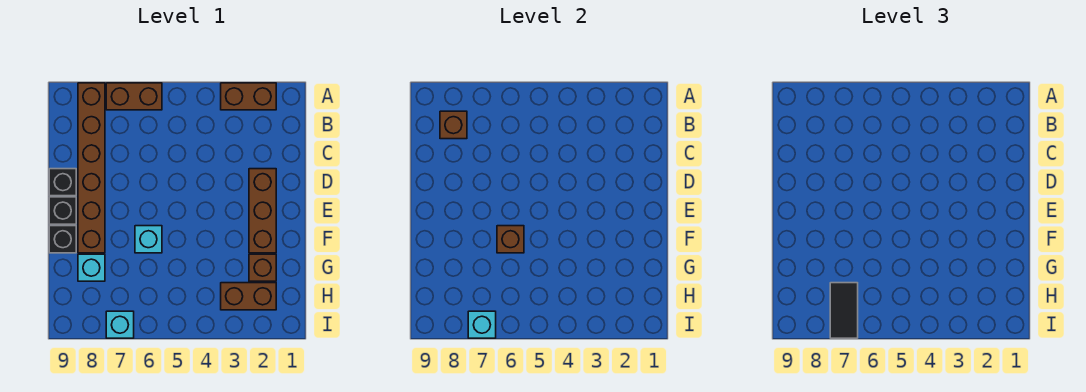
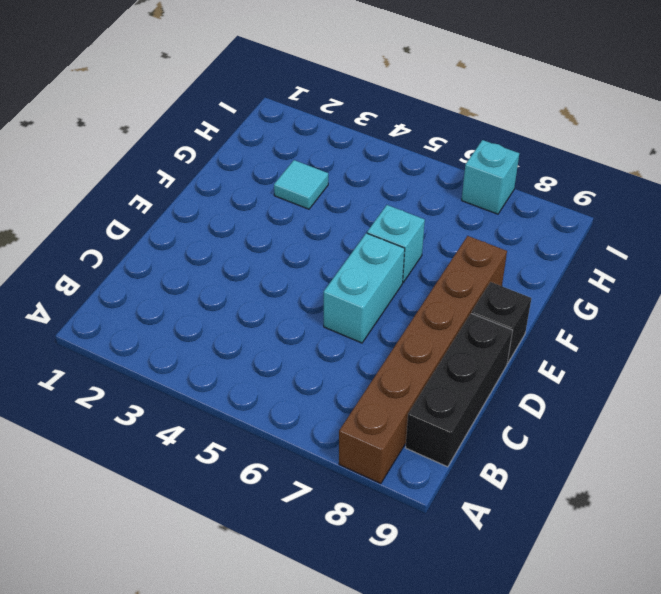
black brick B9:D9 level 1 -> black brick D9 level 1
cyan brick D6:E6 level 1 -> none
cyan tile G3 level 1 -> none
none -> brown brick A2:A3 level 1
none -> brown brick A6:A7 level 1
none -> brown brick D2:F2 level 1

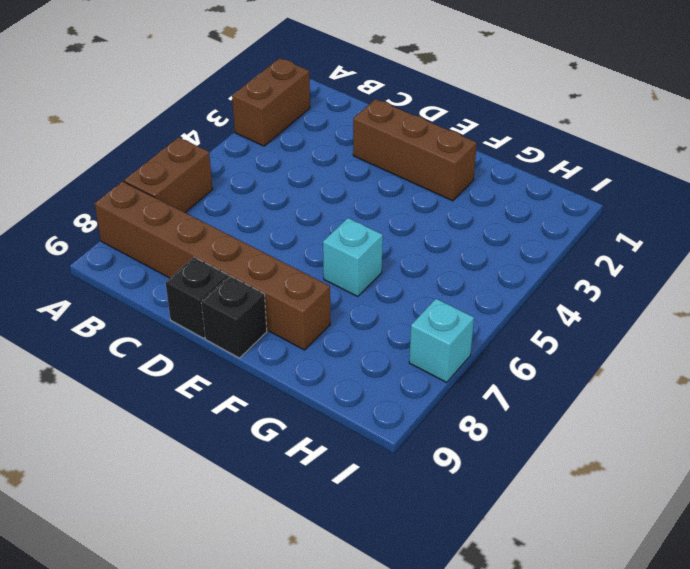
none -> black brick F9 level 1
none -> brown brick G2 level 1
none -> cyan brick G8 level 1

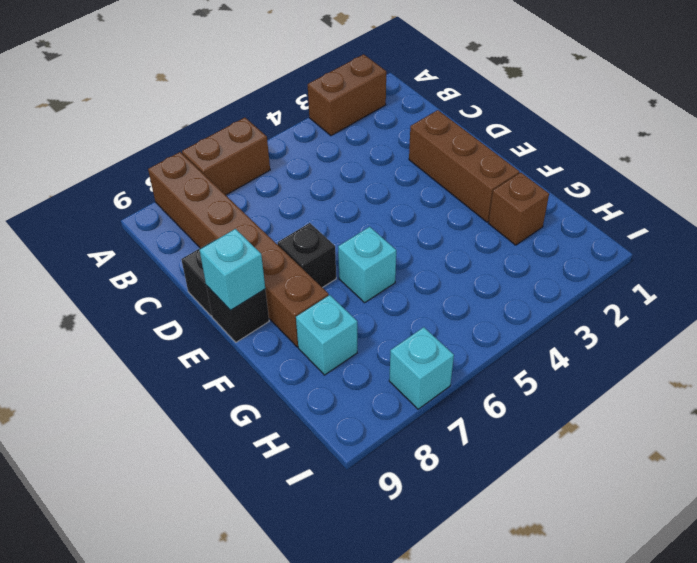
black brick E7 level 1 -> black brick F9 level 1
cyan brick E9 level 2 -> cyan brick I7 level 2
none -> brown brick H2:H3 level 1
none -> brown brick B8 level 2
none -> brown brick F6 level 2

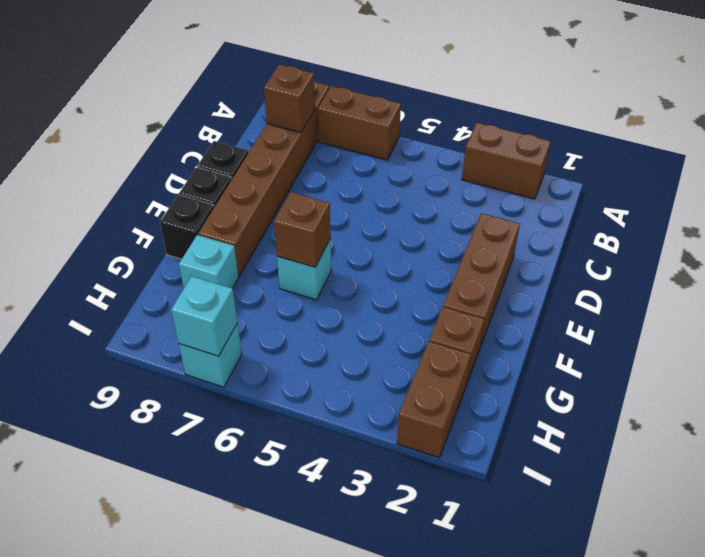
brown brick H2:I2 level 1 -> brown brick H2:H3 level 1
none -> black tile H7:I7 level 3

